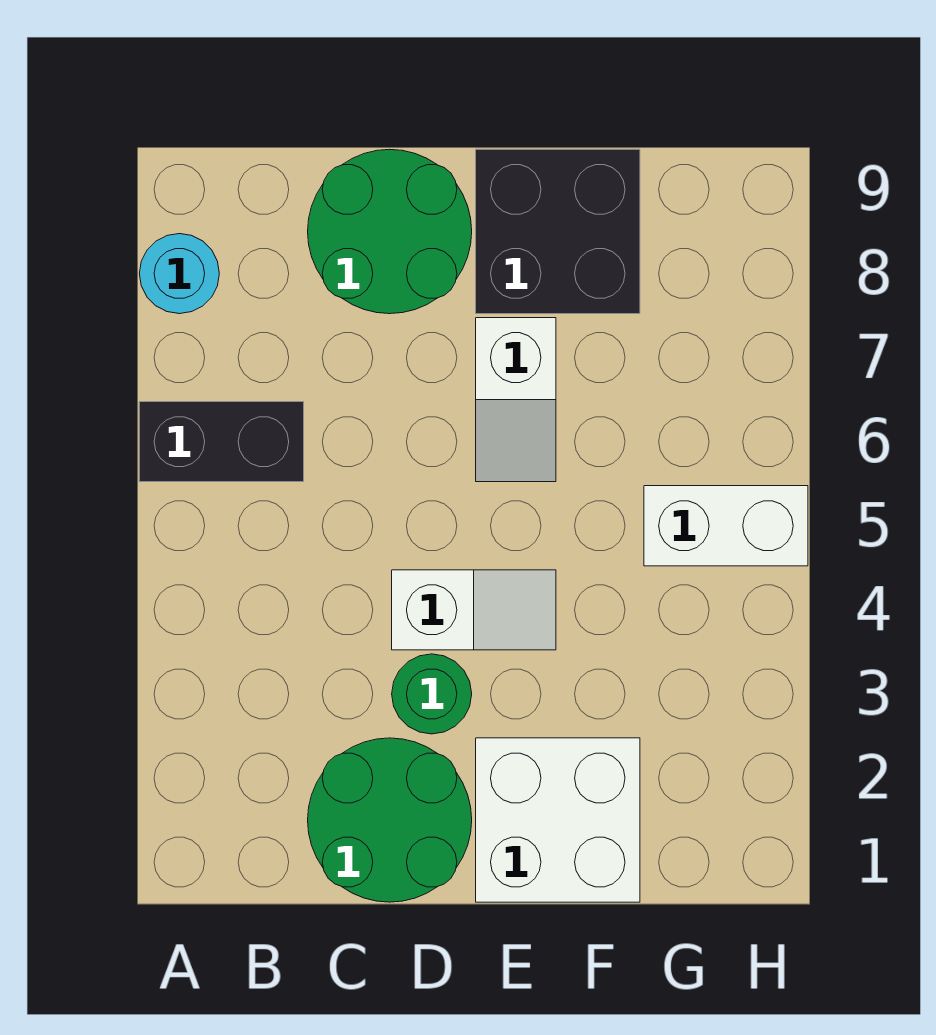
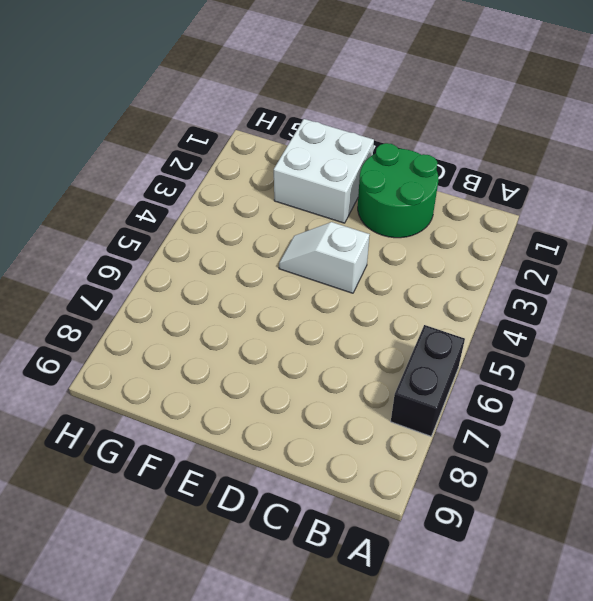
black brick A6:A7 level 1 -> black brick A6:B6 level 1
none -> cyan round brick A8 level 1
none -> green round brick C8:D9 level 1

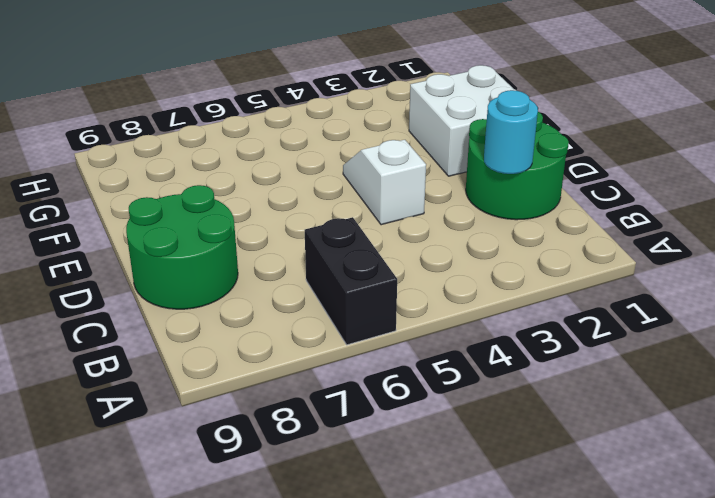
cyan round brick C2 level 2 -> cyan round brick A8 level 1
none -> green round brick D3 level 1
none -> white slope E6:E7 level 1 top 7

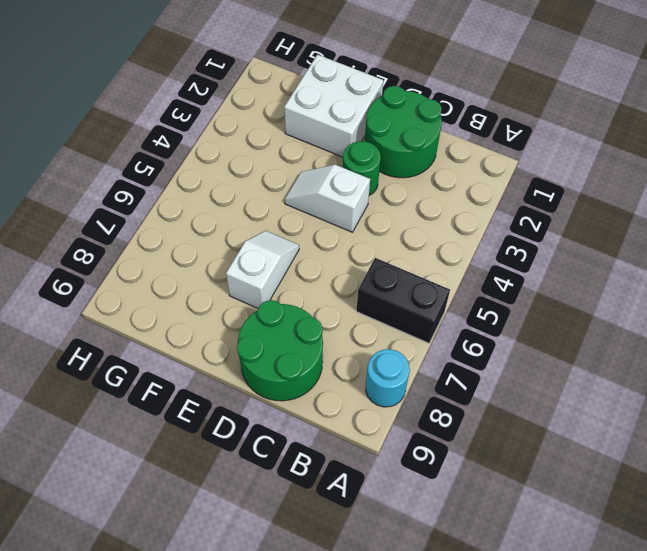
none -> black brick E8:F9 level 1
none -> white brick G5:H5 level 1

